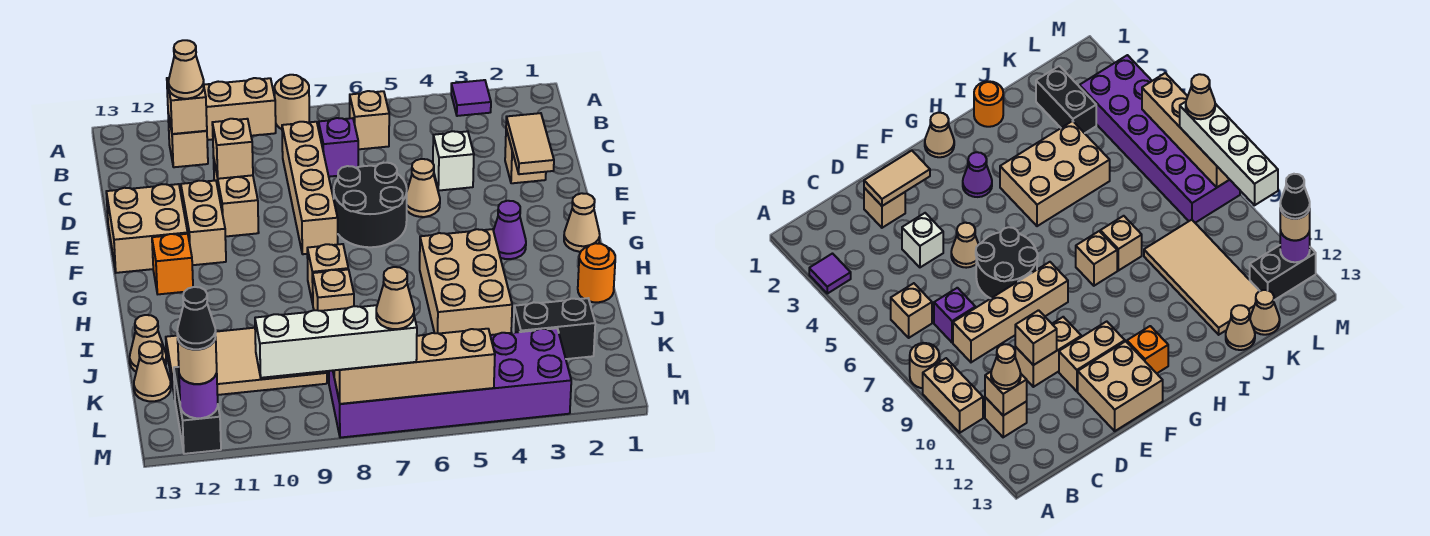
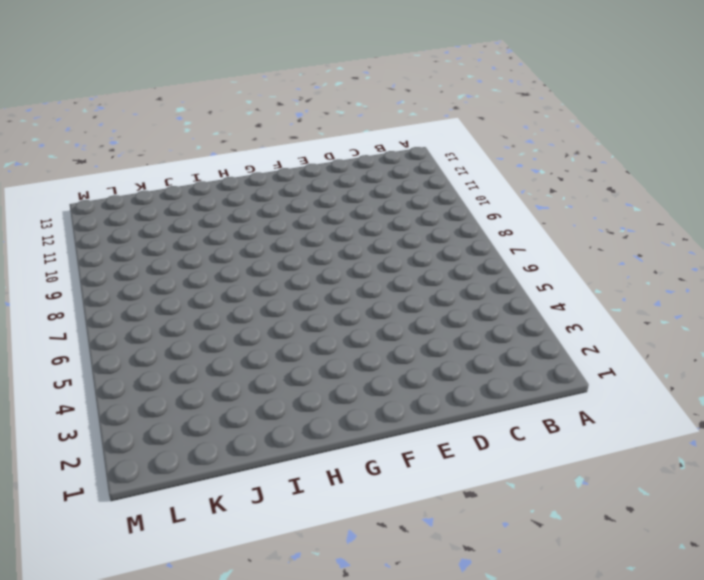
none -> purple tile A3 level 1
none -> tan round brick A8 level 1
none -> tan brick A9:A10 level 1
none -> tan brick B6 level 1

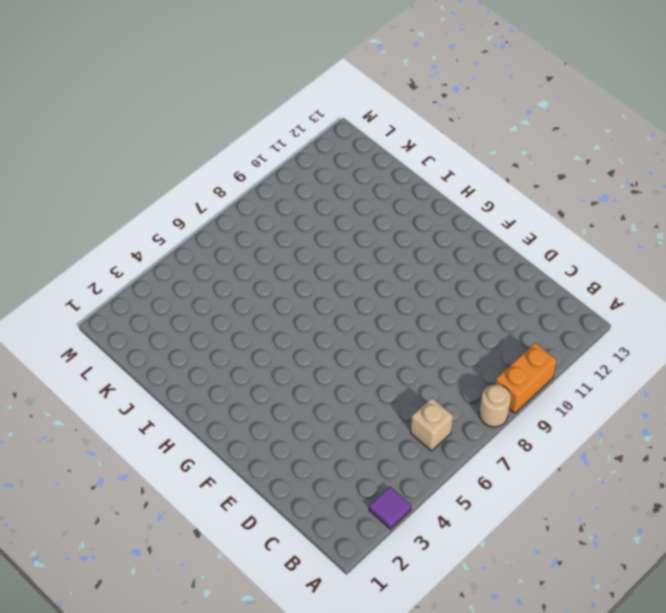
orange brick A9:A10 level 1 -> tan brick A9:A10 level 1
none -> tan brick B11 level 1
none -> purple brick C7 level 1
none -> tan brick C8:F8 level 1
none -> tan brick D2 level 1

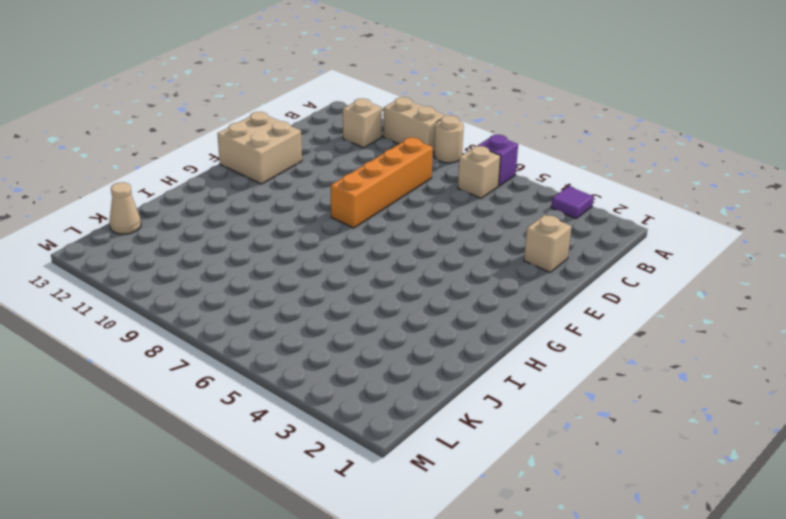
purple brick A6 level 1 -> purple brick C7 level 1
orange brick C8:F8 level 1 -> tan brick C8:F8 level 1
none -> white brick D4 level 1
none -> tan brick D10:E10 level 1
none -> tan cone E5 level 1
none -> black round brick E6:F7 level 1

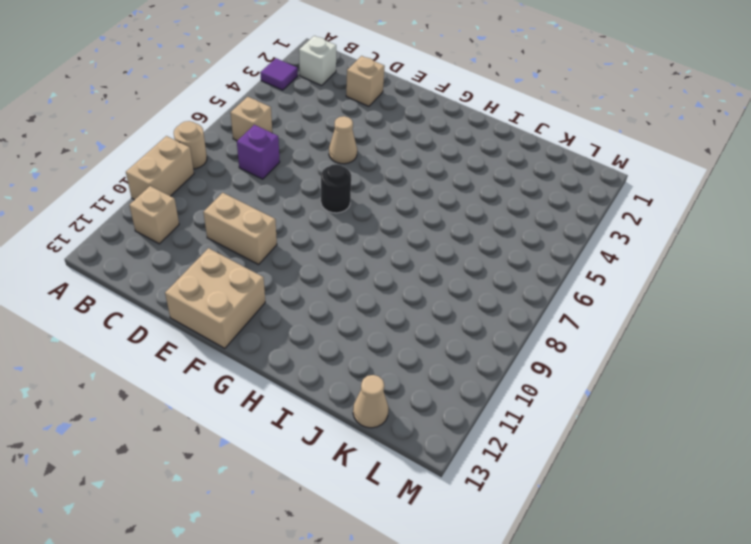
white brick B2 level 1 -> white brick D4 level 1
black round brick F7 level 1 -> black round brick E6:F7 level 1
none -> tan brick C8:F8 level 1
none -> tan brick E11:F11 level 1
none -> tan cone G1 level 1
none -> purple cone G3 level 1

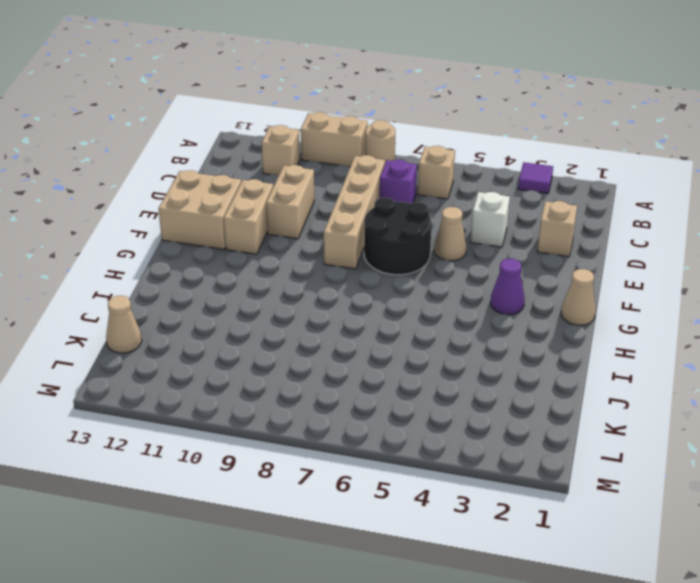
none -> orange brick G12 level 1
none -> tan brick H4:J5 level 1
none -> tan brick H8 level 1
none -> orange round brick I1 level 1

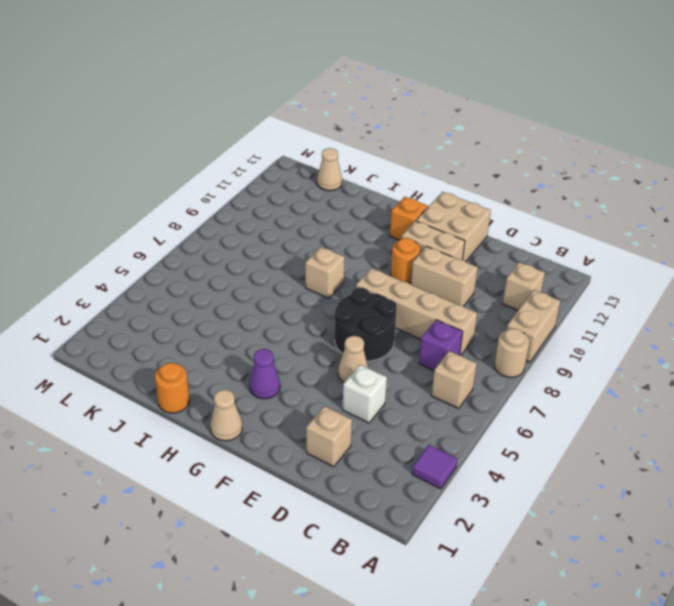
orange round brick F10 level 1 -> none
none -> tan brick H4:J5 level 1
none -> tan brick I8 level 1
none -> tan tile J9:K12 level 1
none -> tan cone J13 level 1

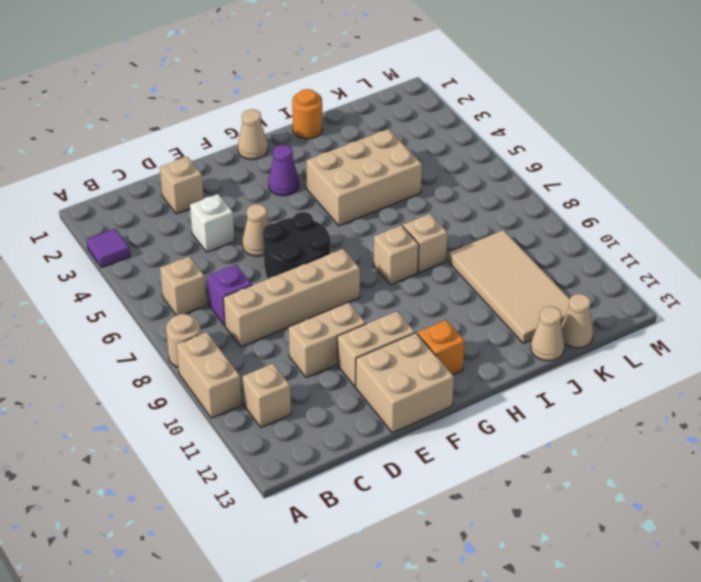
none -> black brick K2:K3 level 1
none -> purple brick L3:M8 level 1
none -> black brick L12:M12 level 1
none -> tan brick B11 level 2

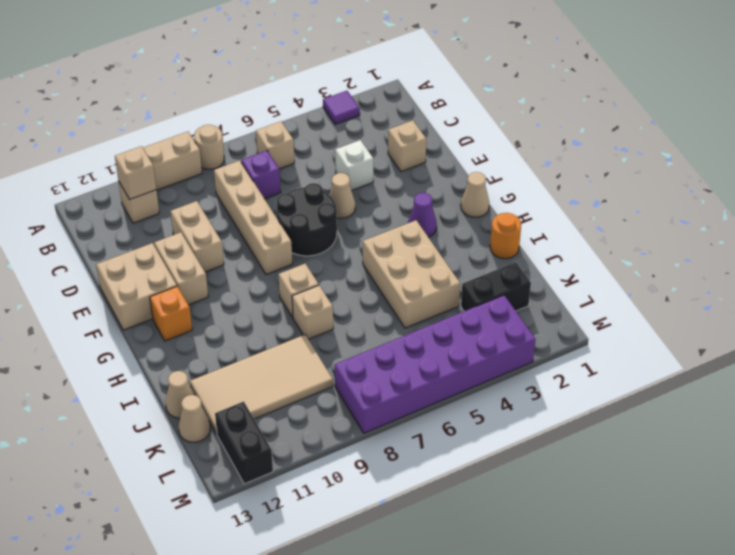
none -> tan tile D2:E2 level 2
none -> tan brick D10 level 2
none -> tan brick M5:M8 level 2
none -> purple round brick M12 level 2

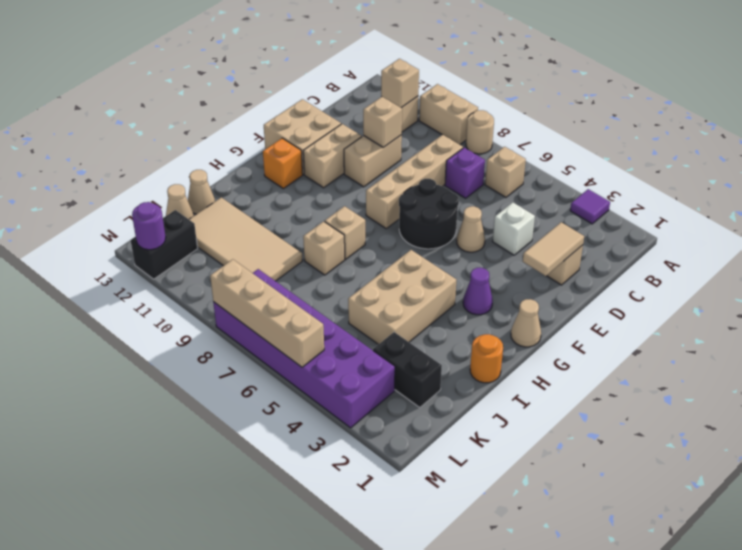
none -> tan cone B11 level 3
none -> white brick M7:M10 level 3
none -> tan round brick M12 level 3
none -> tan cone M7 level 4

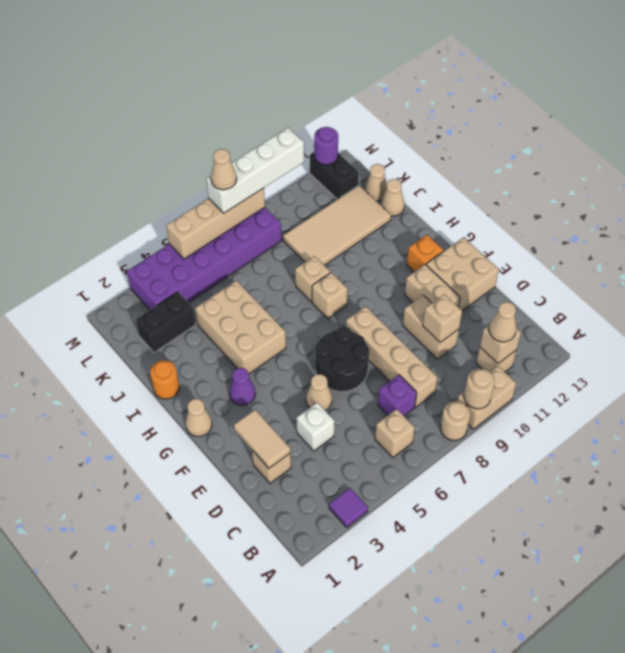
tan round brick A9 level 2 -> tan round brick M12 level 3
none -> black cone M12 level 4

